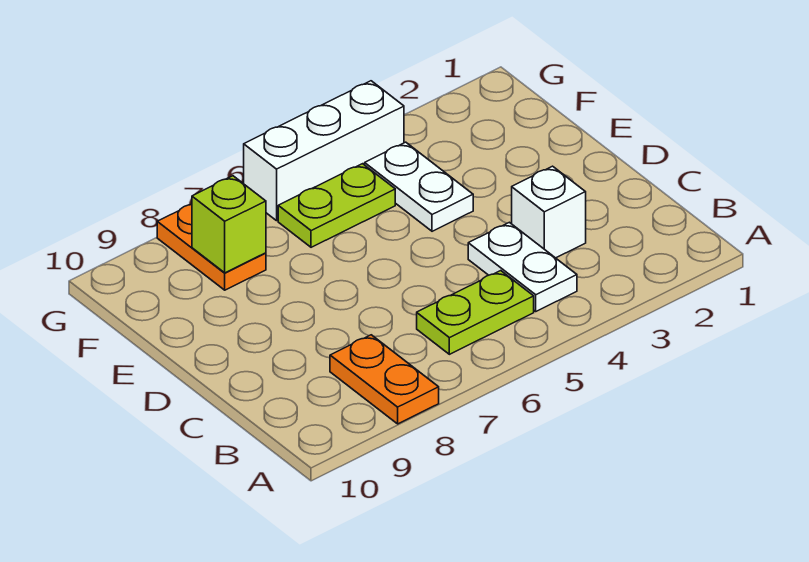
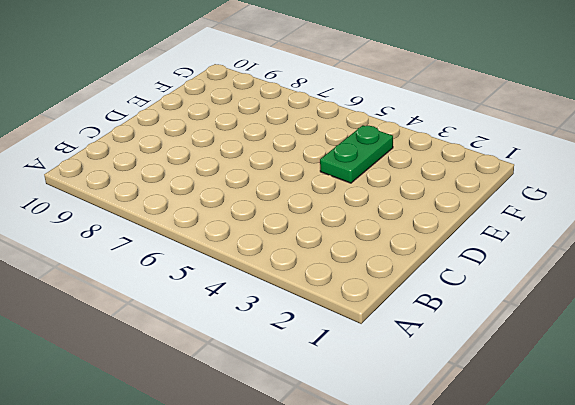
green plate E4:F4 level 1 -> white plate E4:F4 level 1
none -> orange plate A8:B8 level 1
none -> white plate B4:C4 level 1

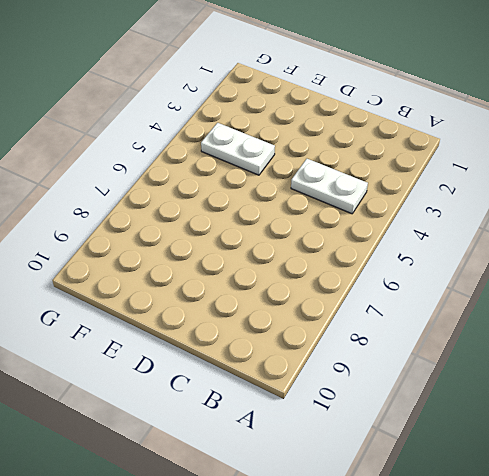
none -> orange plate A8:B8 level 1
none -> lime plate B5:B6 level 1

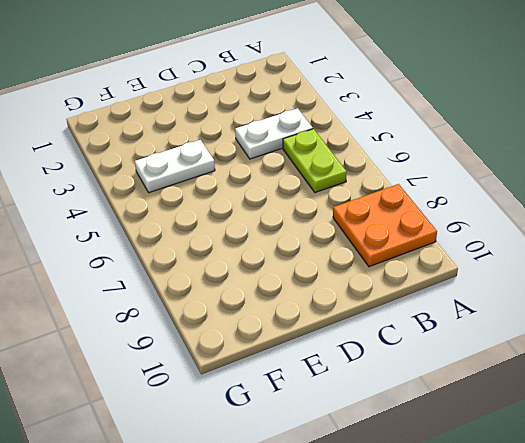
orange plate A8:B9 level 1 -> orange plate A8:B8 level 1
none -> white brick C3 level 1
none -> lime plate F5:F6 level 1

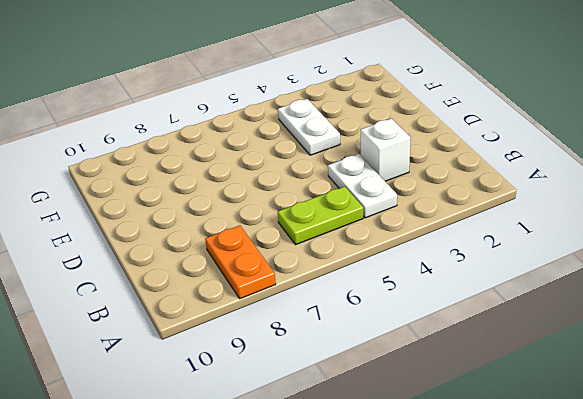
none -> lime plate F5:F6 level 1
none -> orange plate F8:G8 level 1

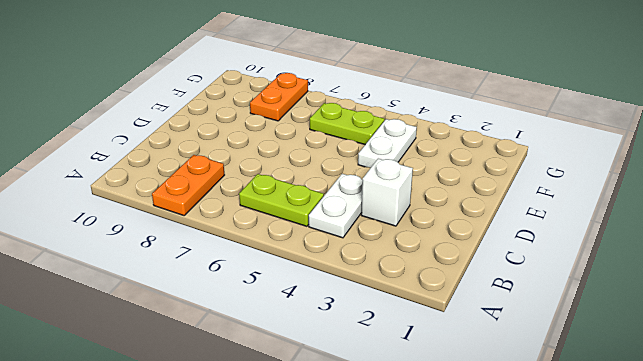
none -> white brick G4:G6 level 1
none -> lime brick F8 level 2

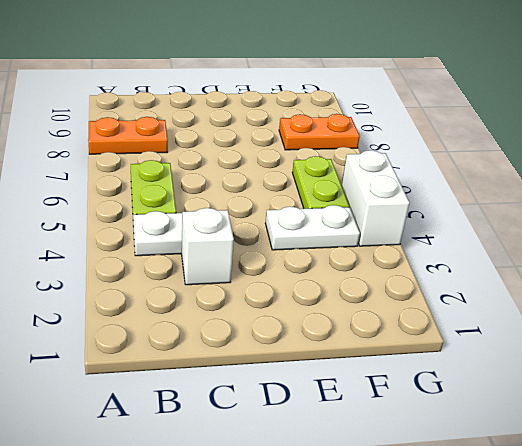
white brick G4:G5 level 1 -> white brick G4:G6 level 1
none -> lime brick F8 level 2

